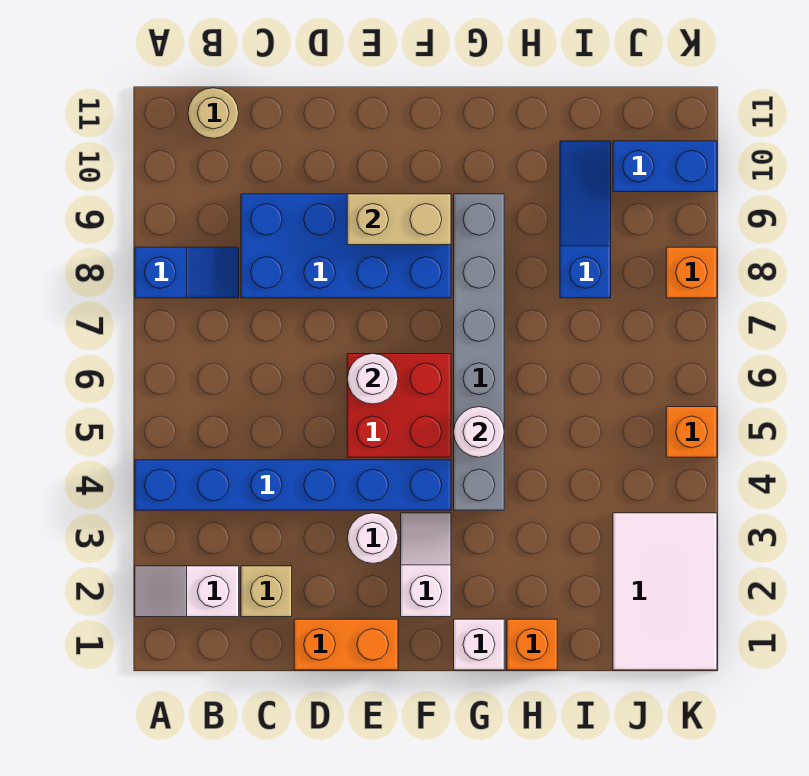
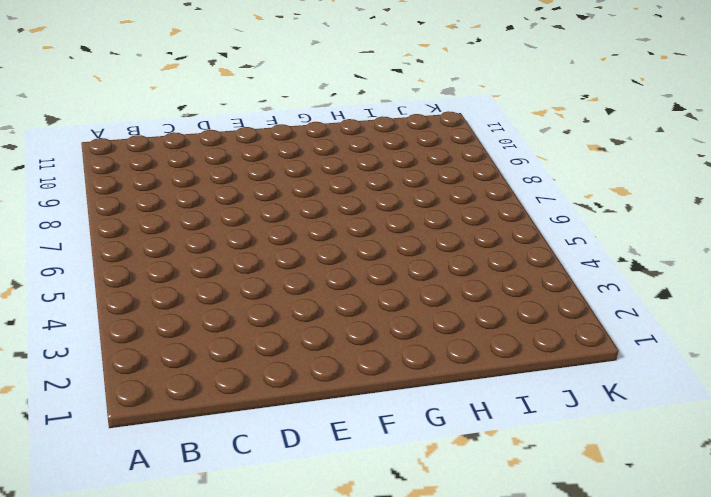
none -> white slope A2:B2 level 1 top B
none -> blue brick A4:F4 level 1
none -> blue slope A8:B8 level 1 top A

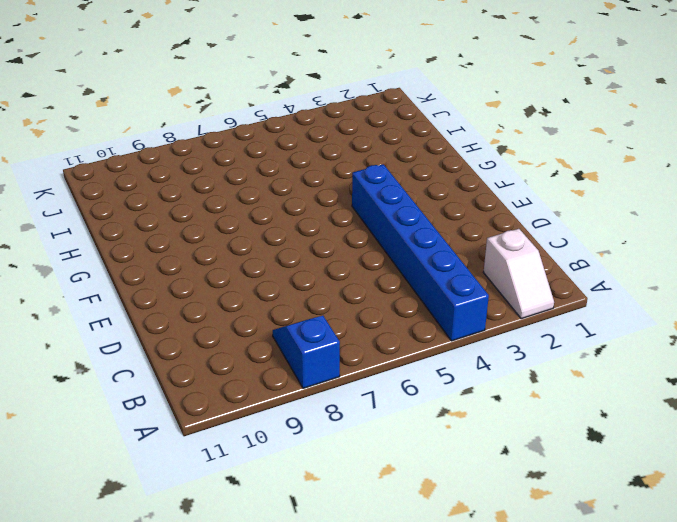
none -> tan round brick B11 level 1
none -> tan brick C2 level 1
none -> blue brick C8:F9 level 1

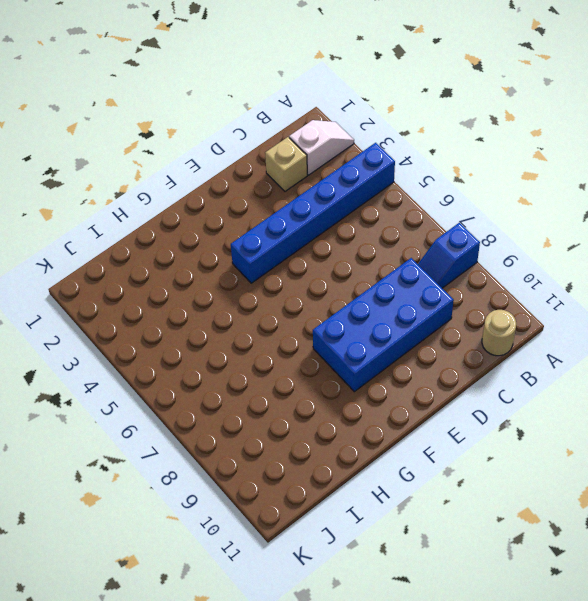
none -> orange brick D1:E1 level 1
none -> white round brick E3 level 1
none -> red brick E5:F6 level 1

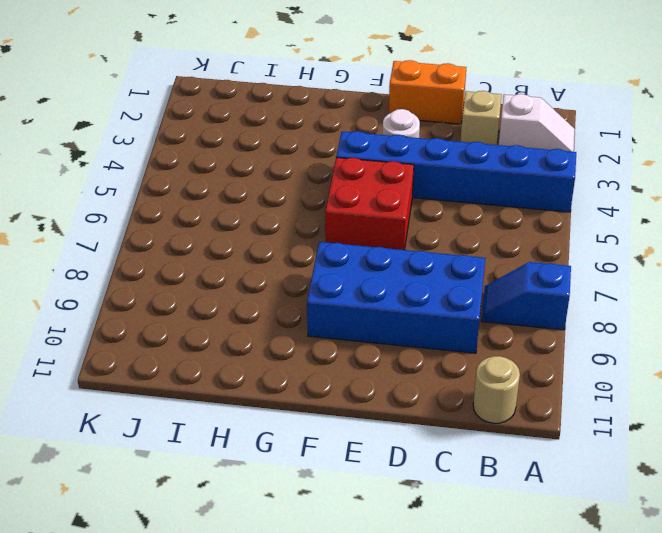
none -> white slope F2:F3 level 1 top 2
none -> white brick G1 level 1
none -> grey brick G4:G9 level 1

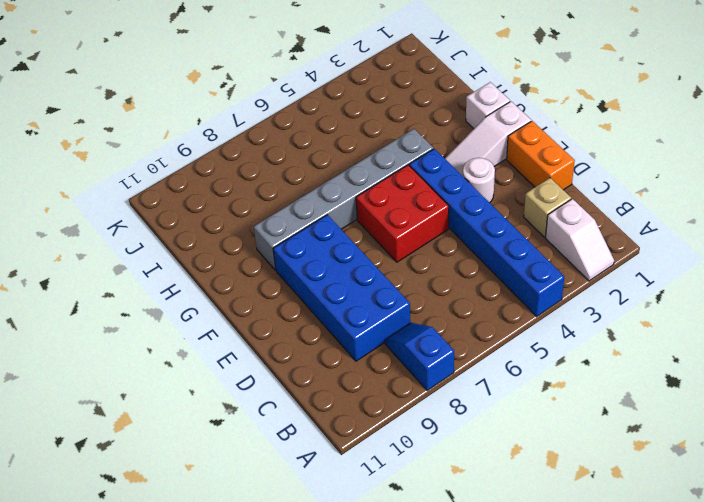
white slope F1:F3 level 1 top 1 -> white slope F2:F3 level 1 top 2
none -> tan round brick B11 level 1
none -> orange brick H1 level 1
none -> blue slope I8:I10 level 1 top 8

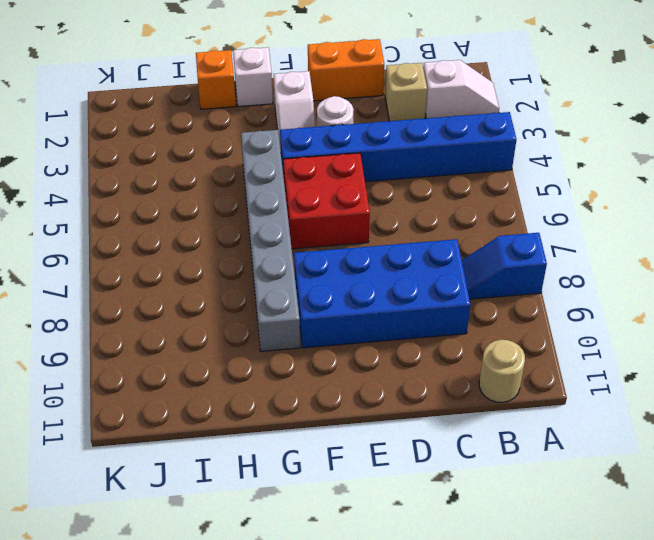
none -> blue slope I8:I10 level 1 top 8
none -> white tile J1:K3 level 1
none -> blue brick J10:K10 level 1

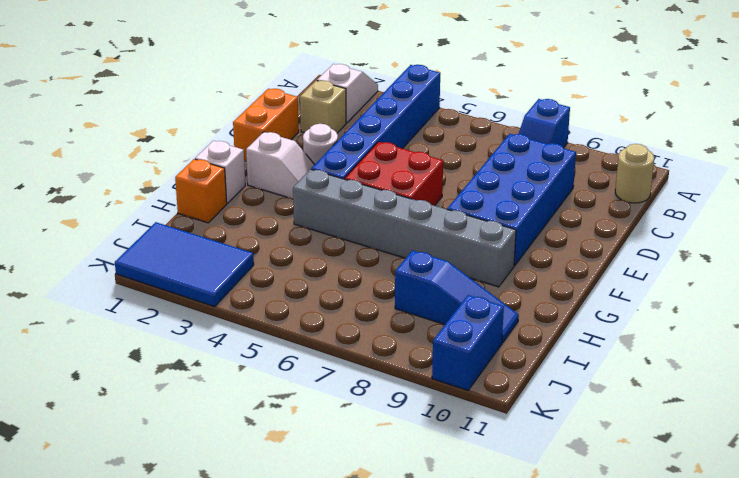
blue tile J1:K3 level 1 -> white tile J1:K3 level 1
none -> orange brick K5 level 1
none -> orange brick K8 level 1
none -> white round brick E6 level 2

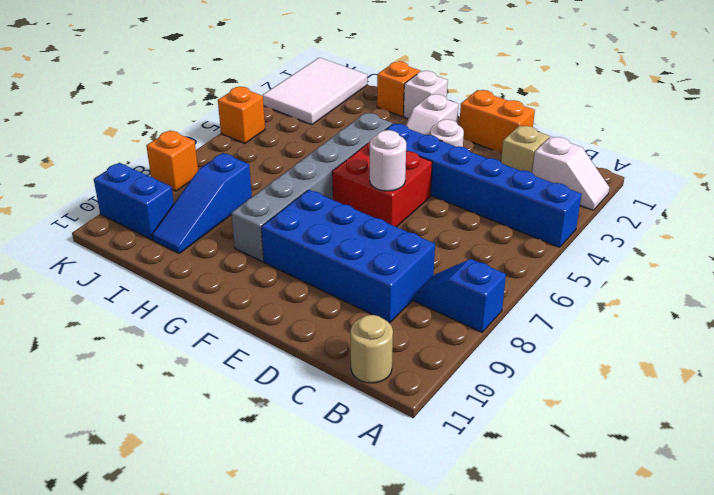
none -> tan brick E9:F9 level 2
none -> white round brick G5 level 2

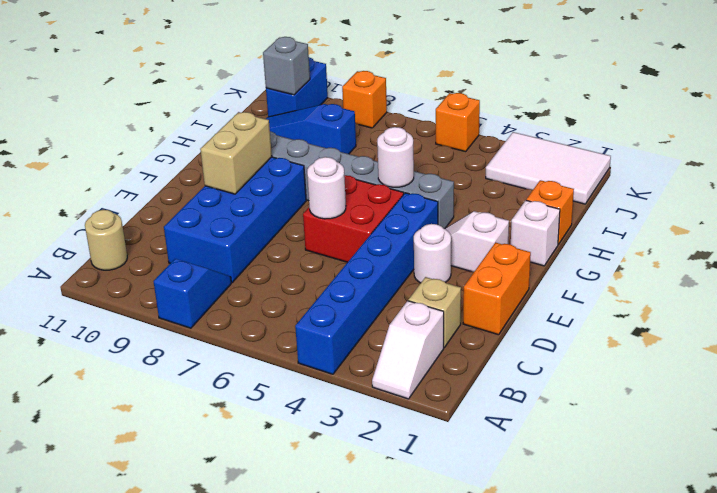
grey brick J10 level 2 -> none

